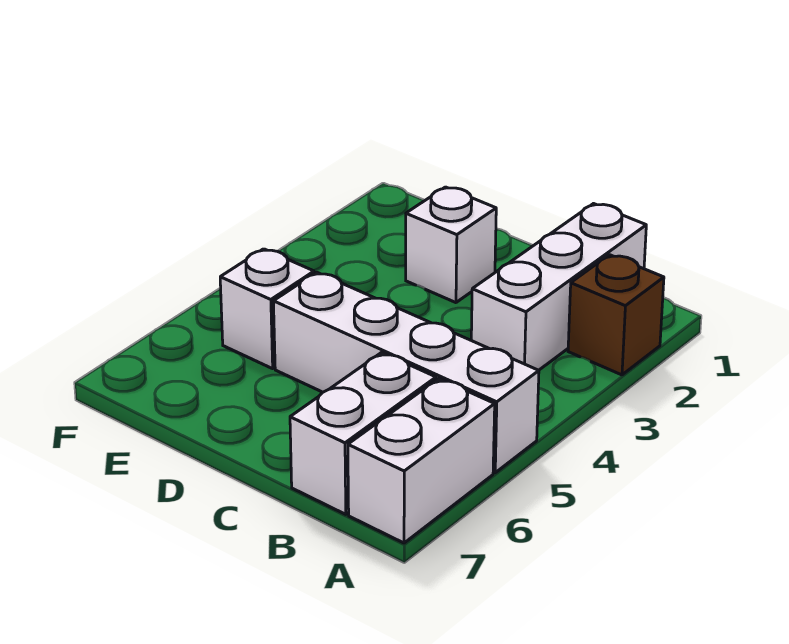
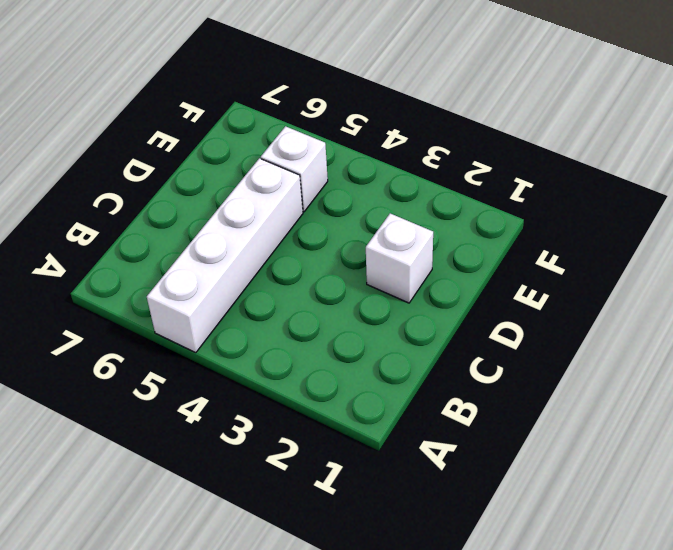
none -> brown brick A2 level 1
none -> white brick A6:A7 level 1

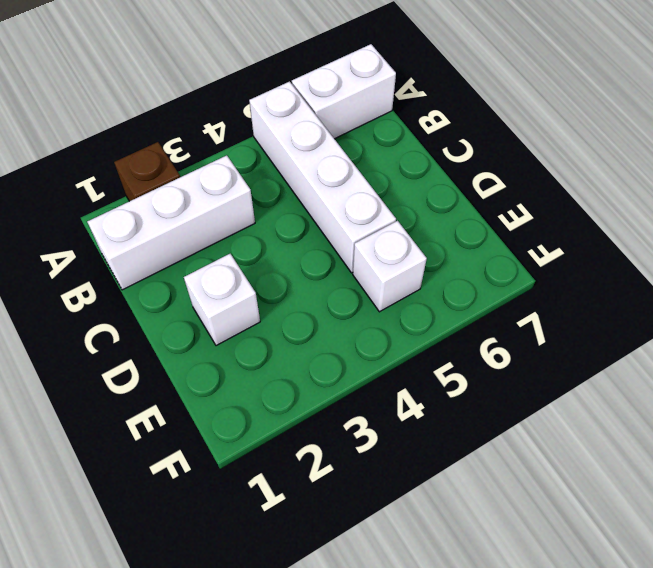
none -> white brick B6:B7 level 1

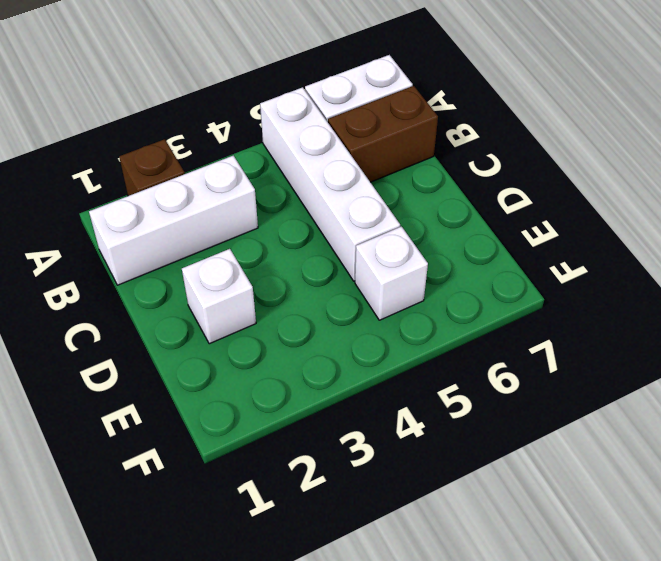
brown brick B6:B7 level 1 -> white brick B6:B7 level 1

